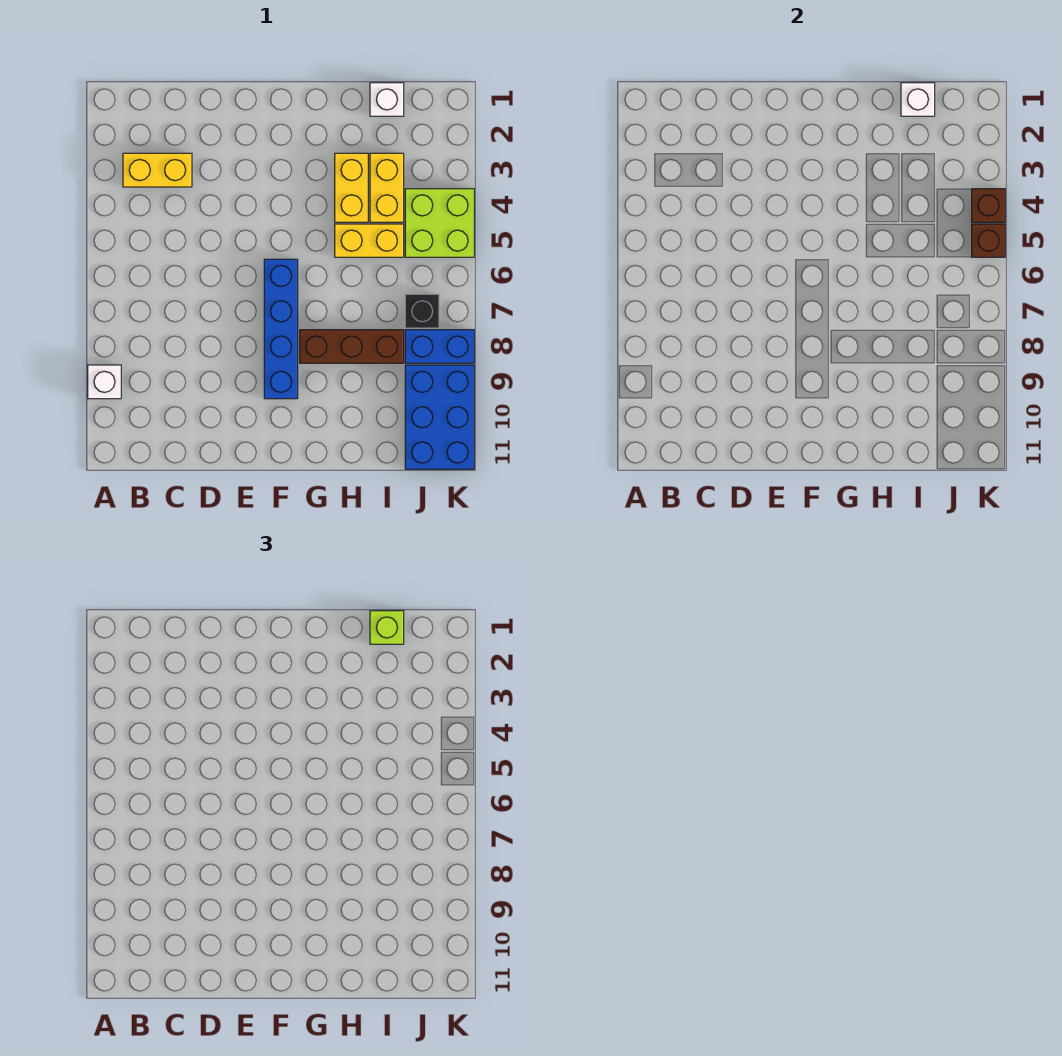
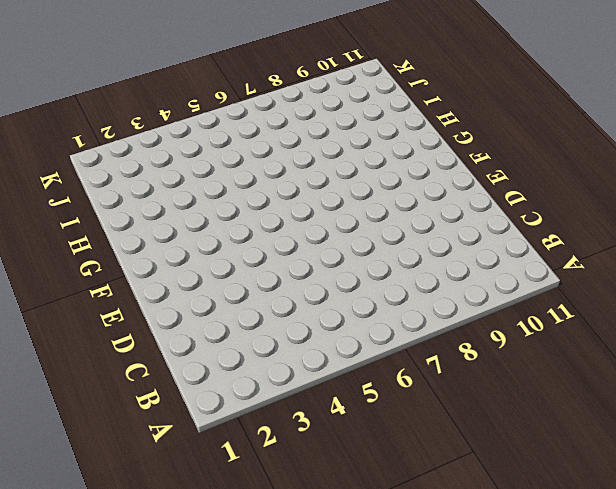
none -> white brick A9 level 1
none -> yellow brick B3:C3 level 1
none -> blue brick F6:F9 level 1

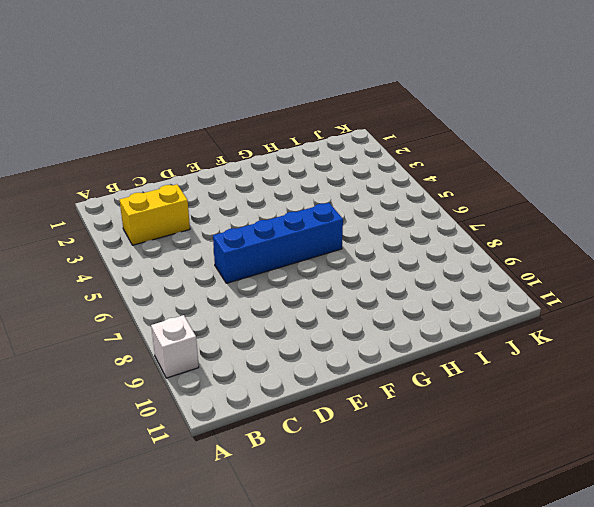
blue brick D6:G6 level 1 -> blue brick F6:F9 level 1
none -> brown brick G8:I8 level 1
none -> yellow brick H3:H4 level 1
none -> yellow brick H5:I5 level 1

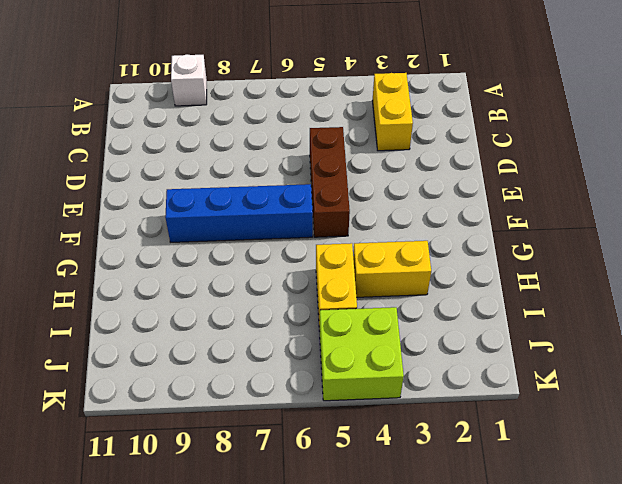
brown brick D5:F5 level 1 -> brown brick G8:I8 level 1
none -> white brick I1 level 1
none -> yellow brick I3:I4 level 1
none -> black brick J7 level 1

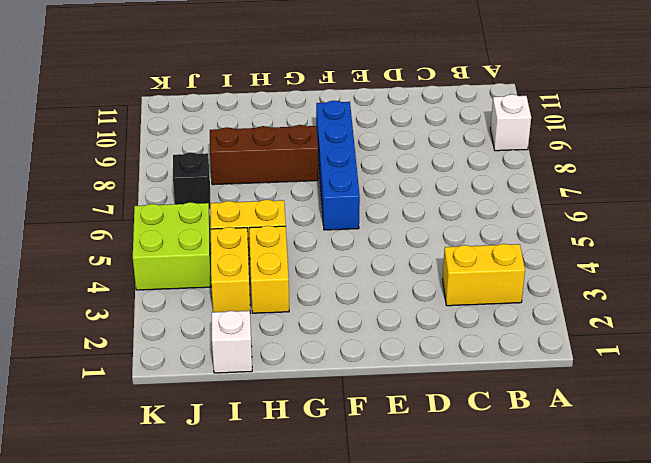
none -> blue brick J8:K8 level 1
none -> blue brick J9:K11 level 1
none -> white brick I1 level 2

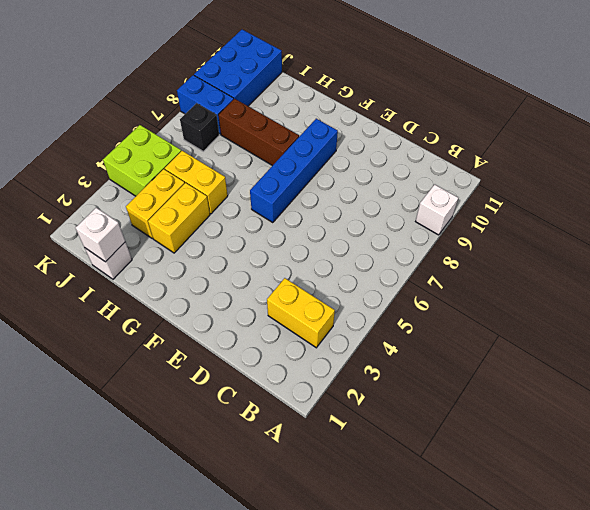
none -> brown brick K4 level 2
none -> brown brick K5 level 2
none -> lime brick I1 level 3

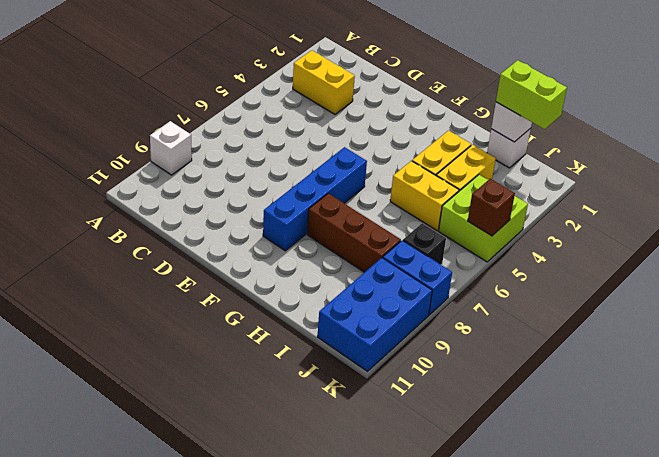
lime brick I1:J1 level 3 -> lime brick I1 level 3
none -> brown brick K4 level 2

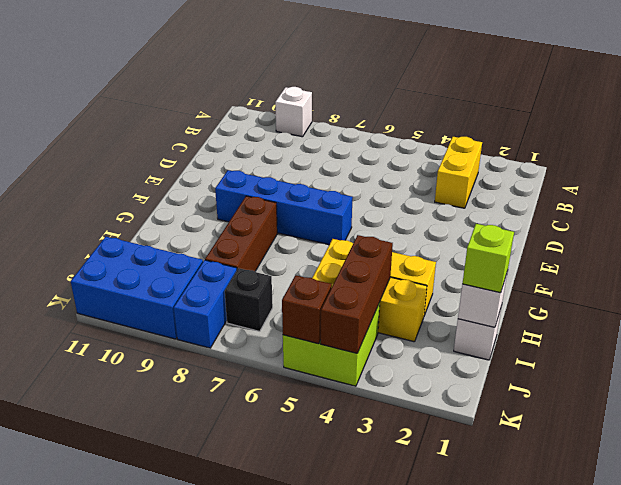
brown brick I4:K4 level 2 -> brown brick K4 level 2

